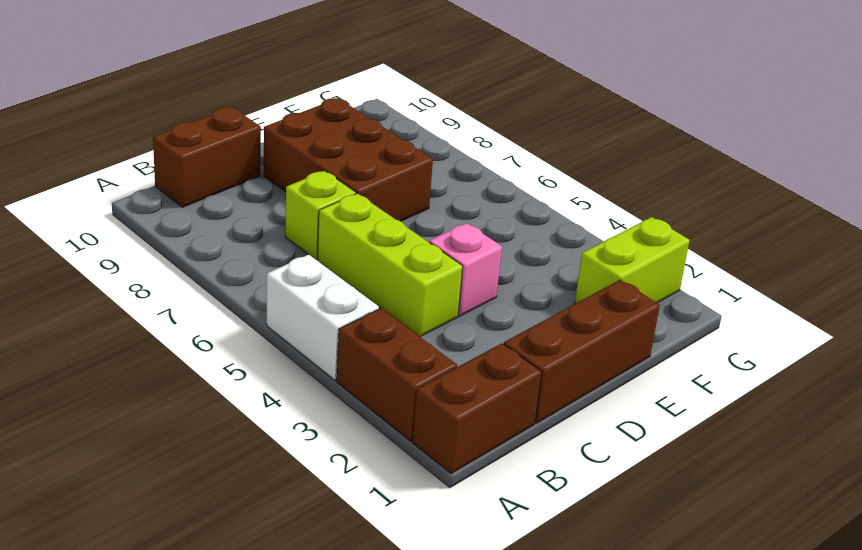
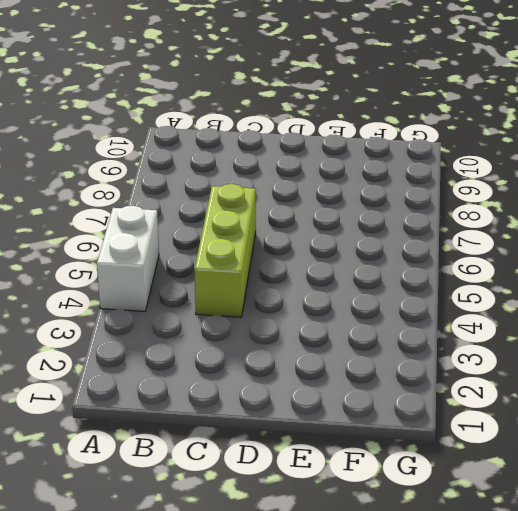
none -> brown brick A1:B1 level 1
none -> brown brick A2:A3 level 1

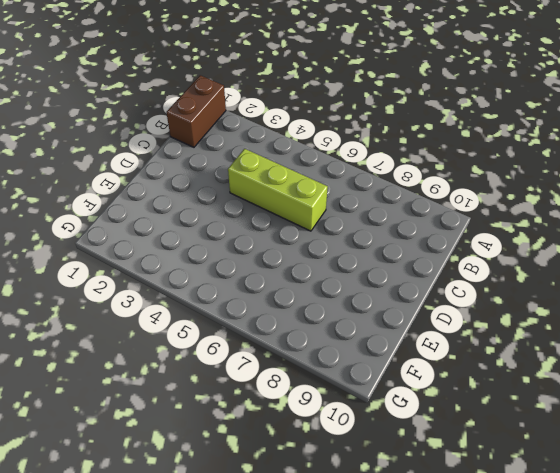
none -> brown brick A2:A3 level 1
none -> white brick A4:A5 level 1

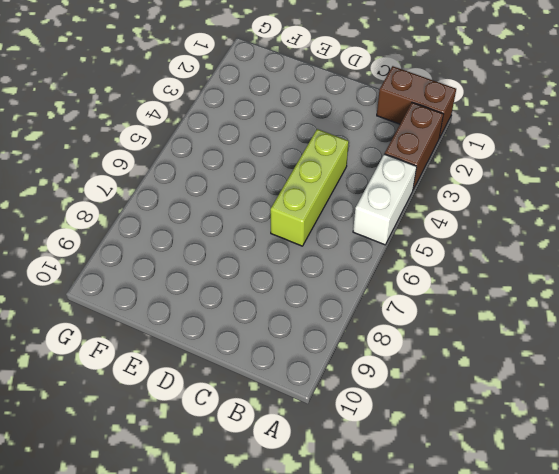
none -> brown brick B10:C10 level 1
none -> brown brick C1:E1 level 1

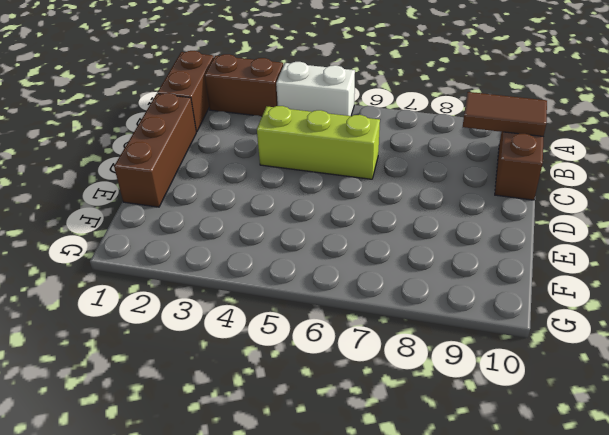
brown tile B9:B10 level 2 -> none
none -> lime brick C7 level 1
none -> pink brick D4 level 1

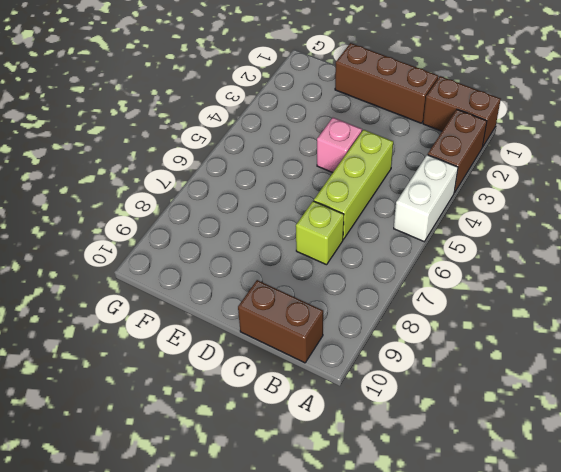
none -> brown brick D7:E9 level 1
none -> lime brick F2:G2 level 1

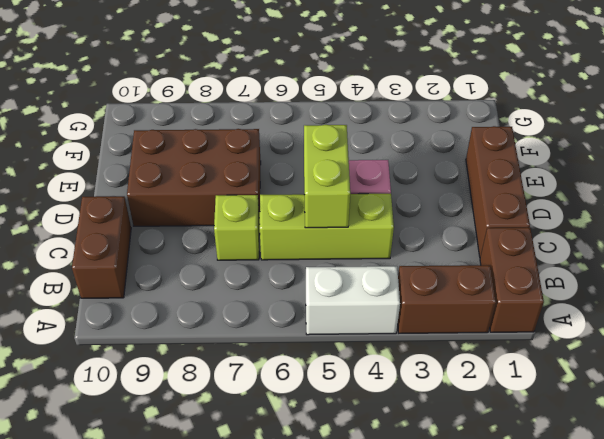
lime brick C5:D5 level 2 -> lime brick F2:G2 level 1

